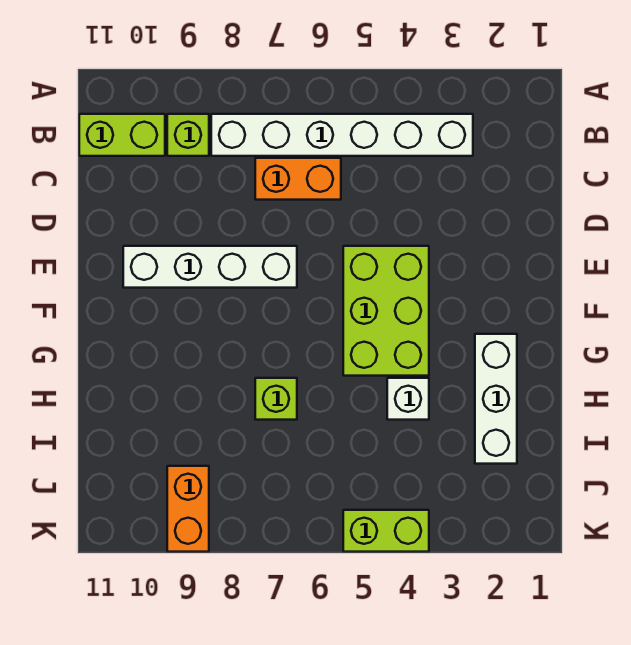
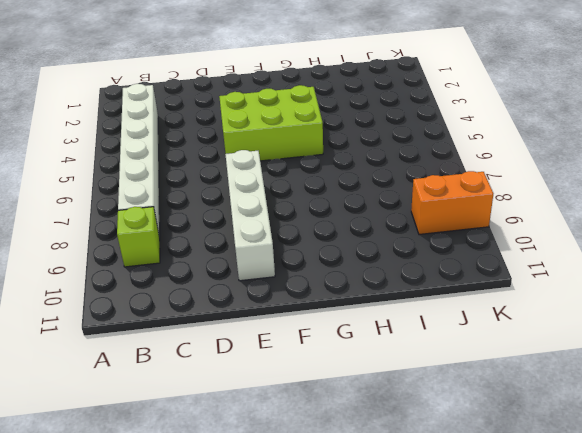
none -> lime brick B10:B11 level 1
none -> orange brick C6:C7 level 1

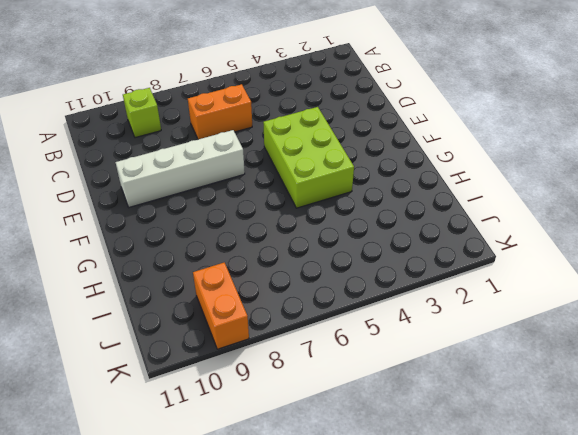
none -> white brick B3:B8 level 1
none -> lime brick B10:B11 level 1

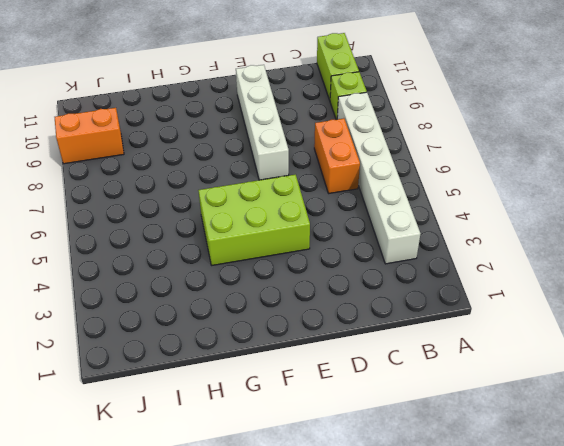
none -> white brick G2:I2 level 1
none -> white brick H4 level 1

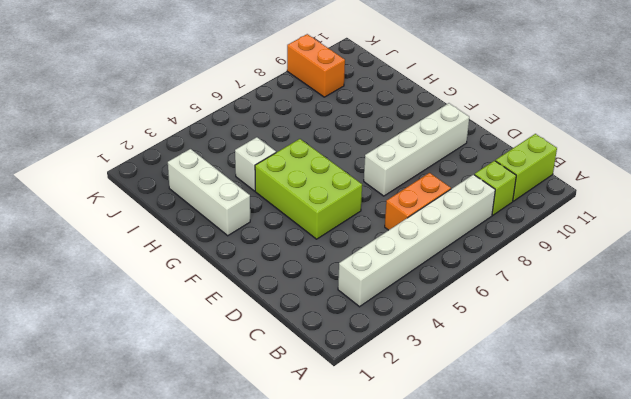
none -> lime brick H7 level 1
none -> lime brick K4:K5 level 1

